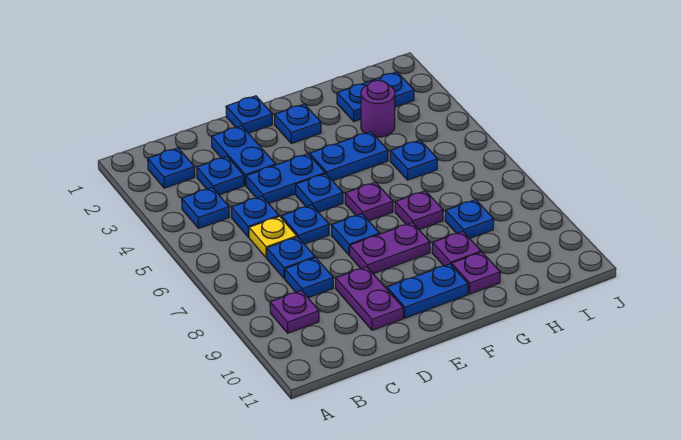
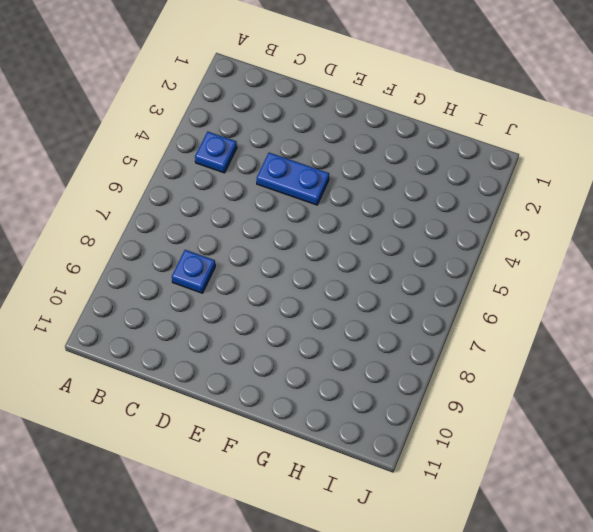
none -> blue plate B2 level 1
none -> purple plate B9 level 1
none -> blue plate C3 level 1

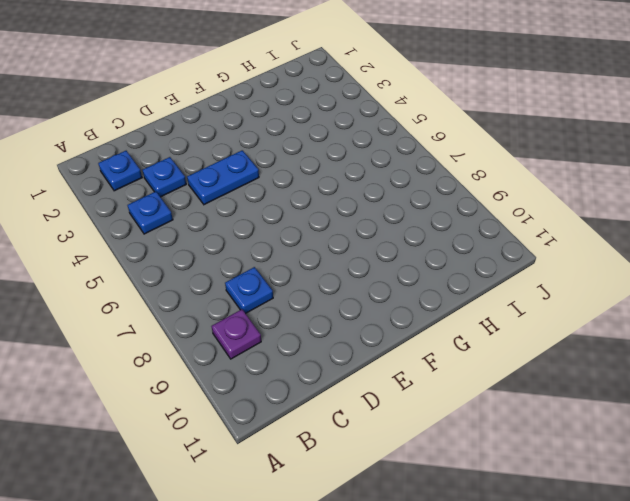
none -> blue plate C5 level 1
none -> yellow plate C6 level 1
none -> blue plate C7 level 1

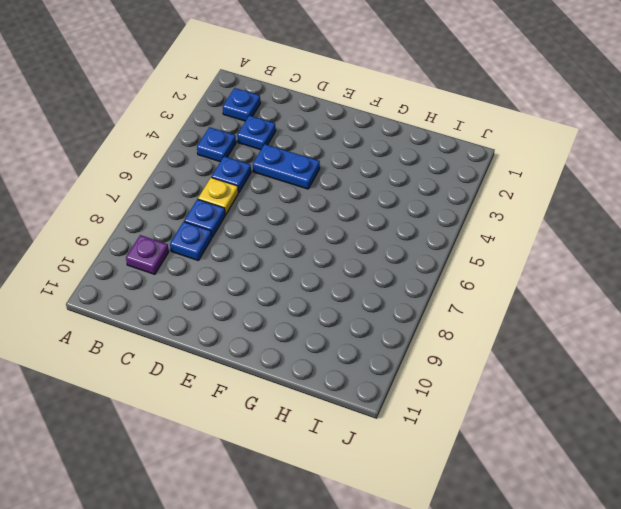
none -> blue plate D2:D3 level 1
none -> blue plate D6 level 1
none -> purple plate D9:D10 level 1

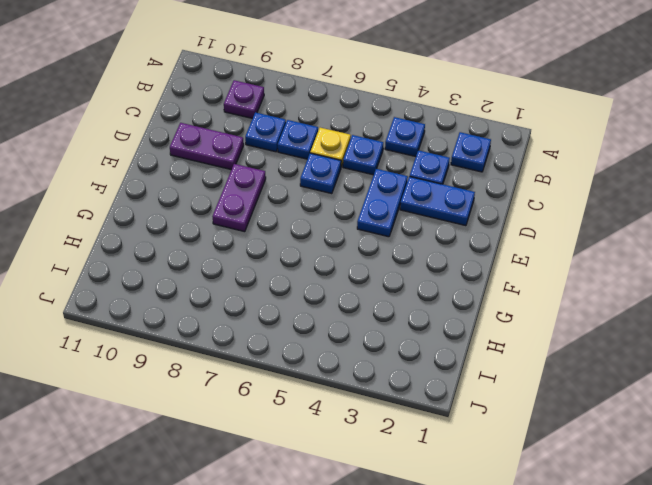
none -> blue plate E1 level 1
none -> blue plate E5 level 1
none -> blue plate E7 level 1

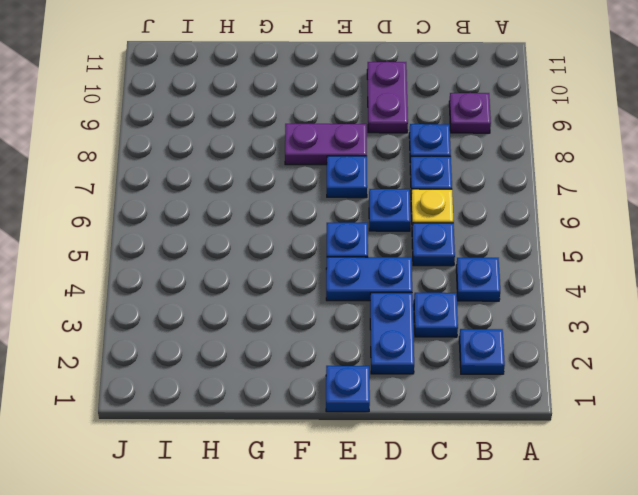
none -> blue plate E10:F10 level 1
none -> blue plate F2 level 1
none -> blue plate F4:G4 level 1

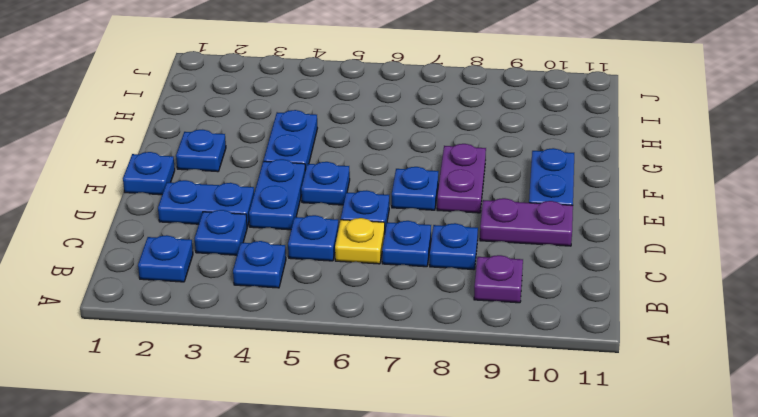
none -> purple plate F6 level 1
none -> purple plate G7 level 1
none -> purple plate G9 level 1

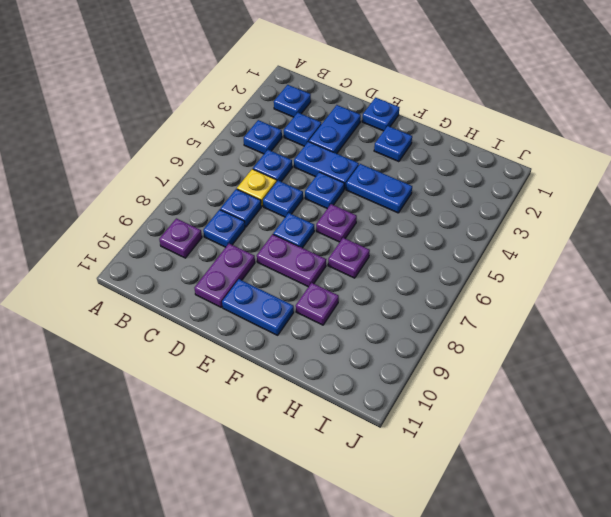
none -> purple plate G10 level 1
none -> blue plate H2:I2 level 1
none -> purple round brick H3 level 1

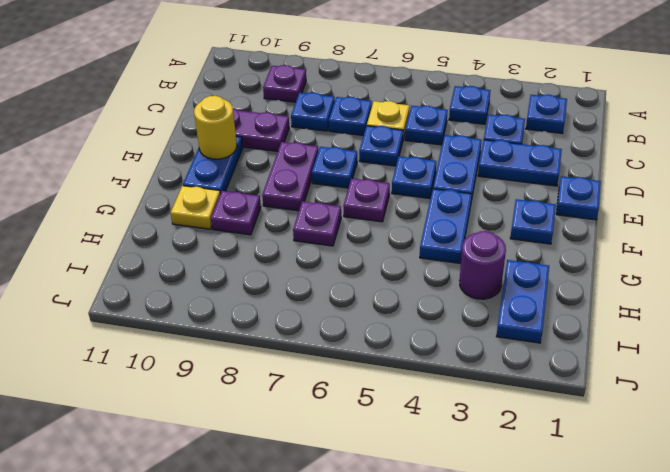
yellow round brick E10 level 2 -> none
yellow plate G10 level 1 -> purple plate G10 level 1
none -> blue plate H5 level 1
none -> blue plate H8 level 1

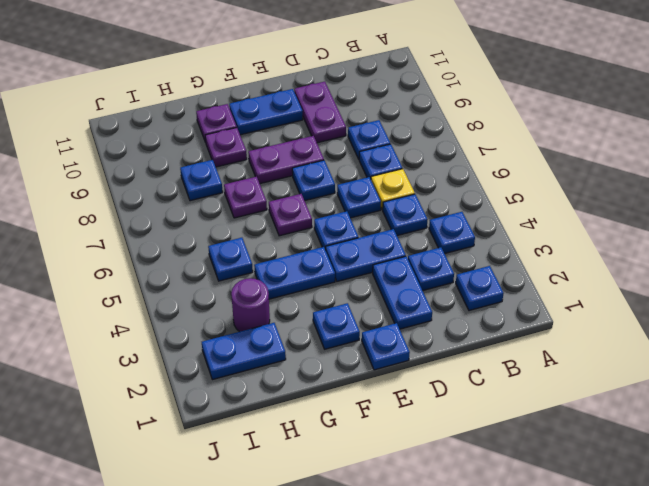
none -> purple plate B9 level 1

